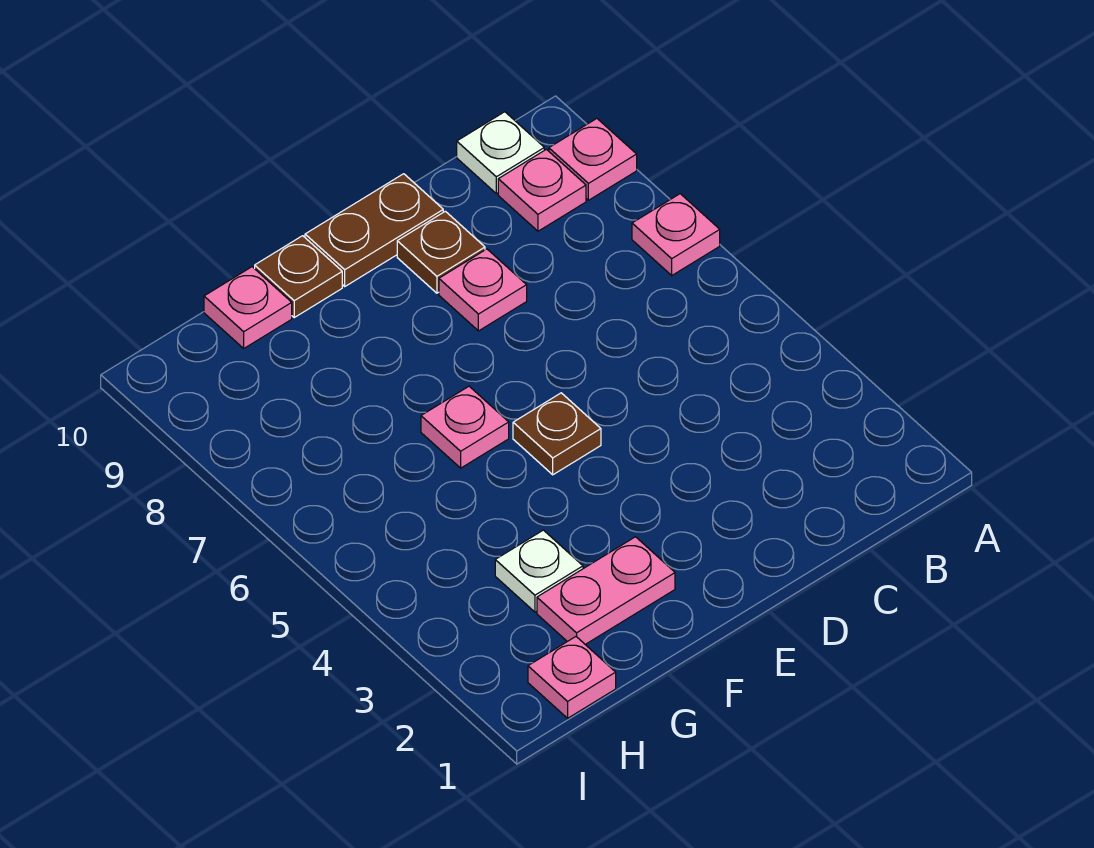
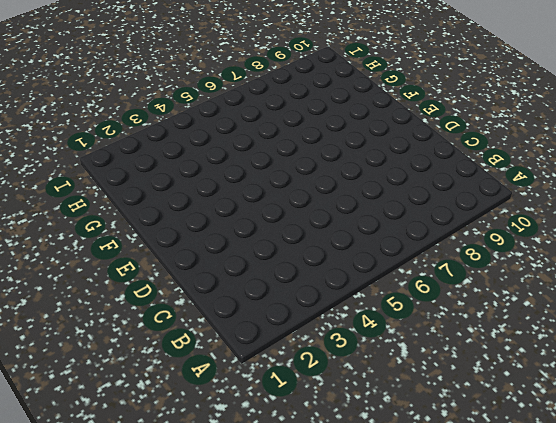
none -> pink plate A7 level 1
none -> pink plate A9 level 1
none -> pink plate B9 level 1

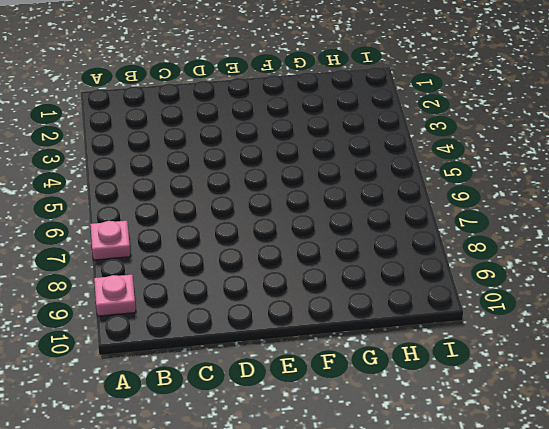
none -> pink plate B9 level 1
none -> white plate B10 level 1
none -> pink plate D8 level 1

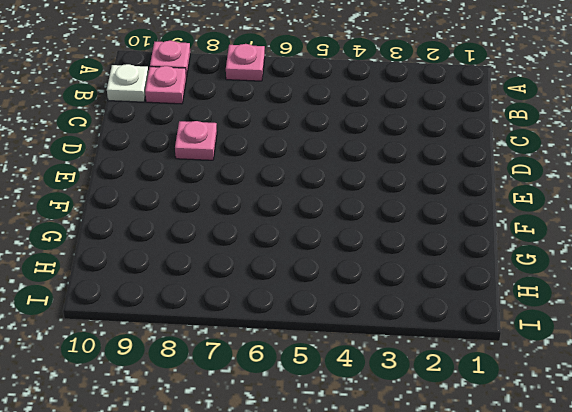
none -> brown plate D9 level 1
none -> brown plate D10:E10 level 1
none -> brown plate E5 level 1

